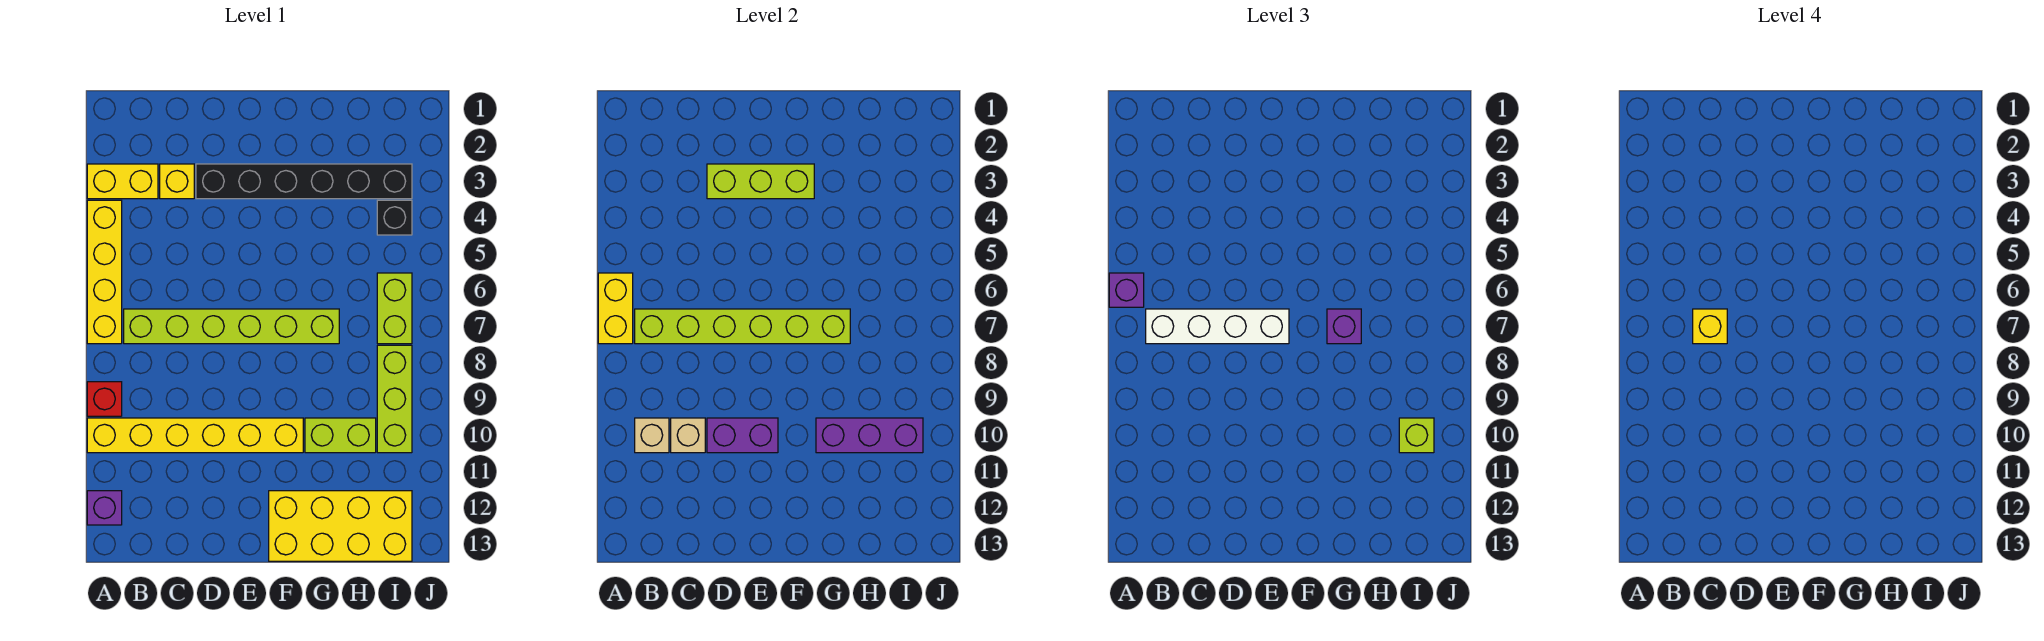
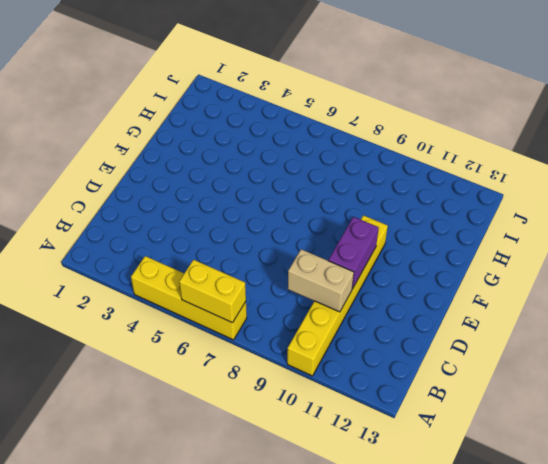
tan brick C9:C10 level 2 -> tan brick C10 level 2
none -> yellow brick A3:B3 level 1
none -> red brick A9 level 1
none -> purple brick A12 level 1

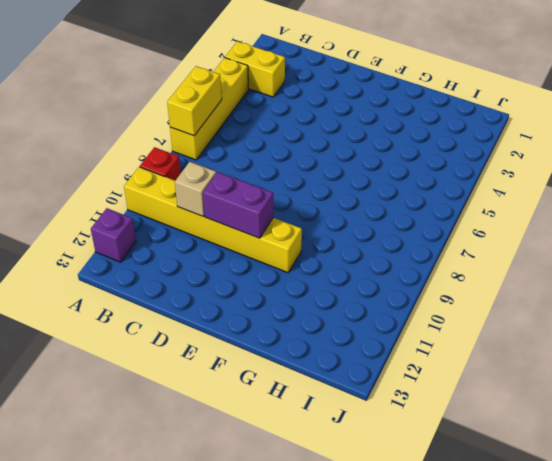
none -> lime brick B7:G7 level 1
none -> yellow brick C3 level 1
none -> black brick D3:I3 level 1

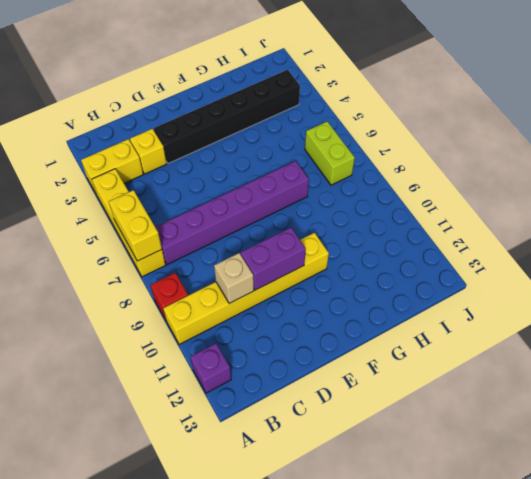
purple brick B7:G7 level 1 -> lime brick B7:G7 level 1
none -> yellow brick F12:I13 level 1
none -> lime brick G10:H10 level 1
none -> black brick I4 level 1

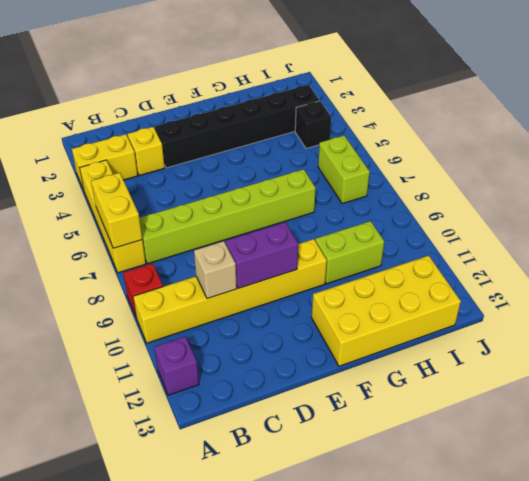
none -> lime brick I8:I10 level 1
none -> lime brick B7:G7 level 2
none -> tan brick B10 level 2

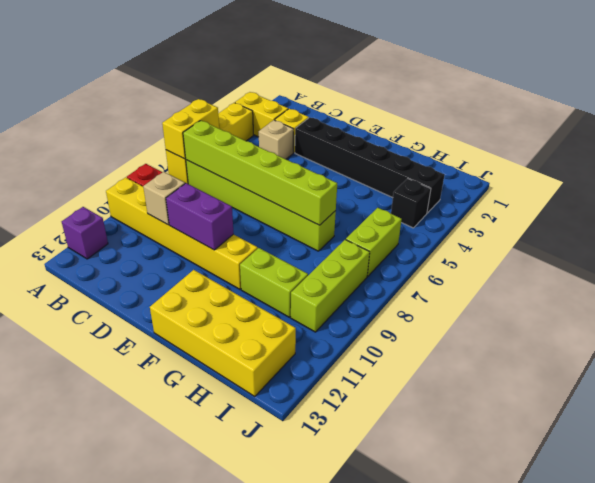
tan brick C4 level 1 -> tan brick B10 level 2
none -> lime brick D3:F3 level 2
none -> purple brick G10:I10 level 2
none -> purple brick A6 level 3

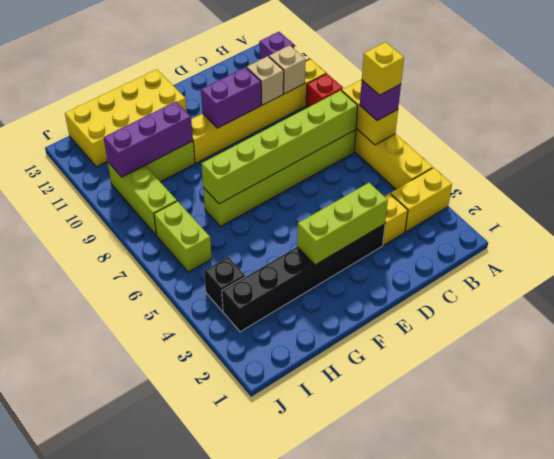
yellow brick A6 level 4 -> yellow brick C7 level 4
none -> white brick B7:E7 level 3
none -> purple brick G7 level 3
none -> lime brick I10 level 3

